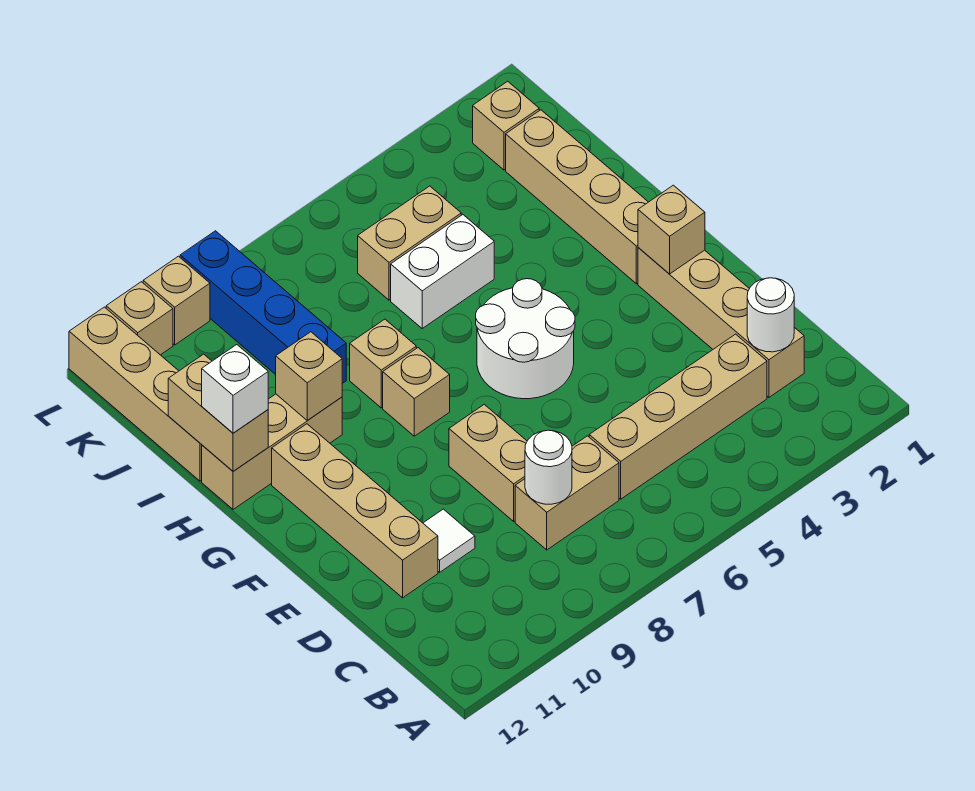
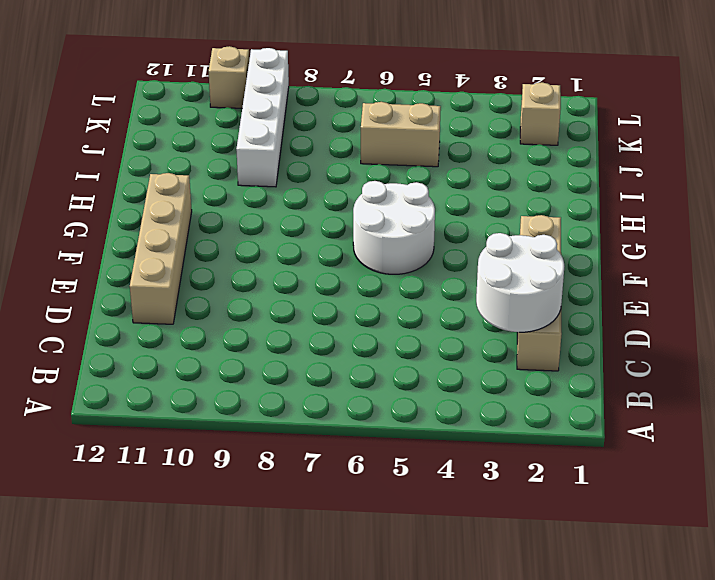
white round brick C2:D3 level 2 -> white round brick C2 level 2
white brick I9:L9 level 1 -> blue brick I9:L9 level 1
none -> tan brick C3:C6 level 1
none -> tan brick C7:C8 level 1
none -> tan brick D8:E8 level 1

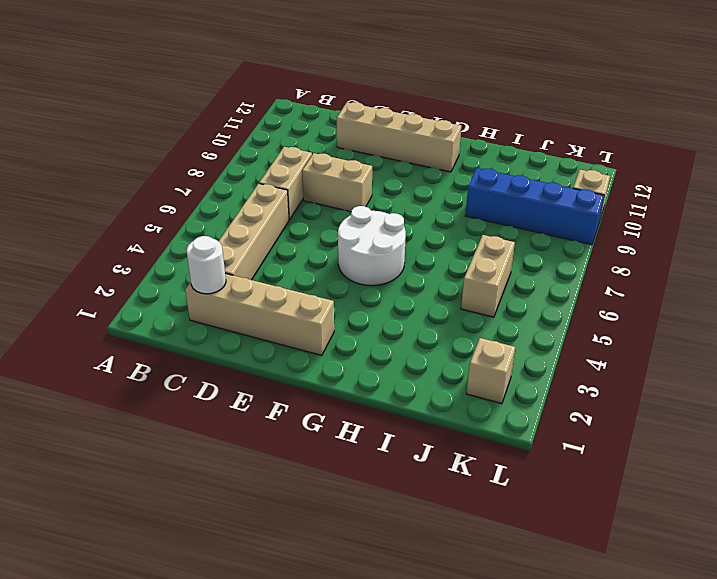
none -> white tile D10 level 1
none -> tan brick G2:J2 level 1
none -> tan brick G8 level 1

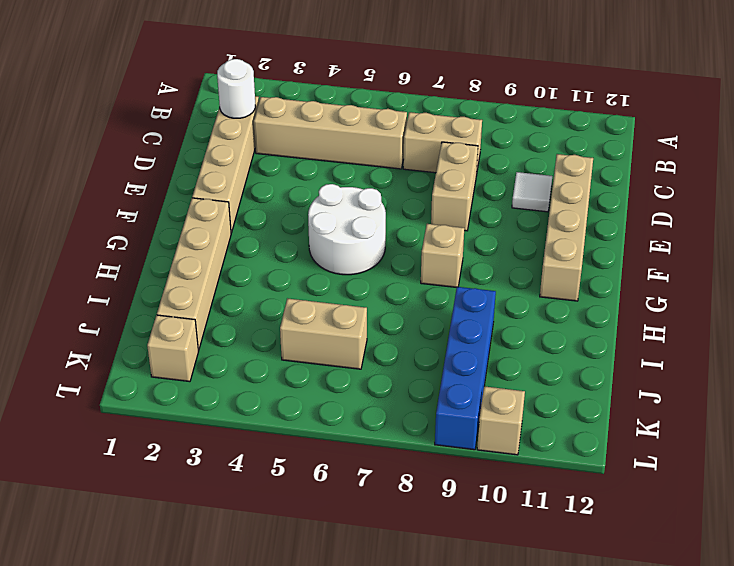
none -> tan brick H8 level 1
none -> tan brick H10:H12 level 1
none -> white brick I5:I6 level 1

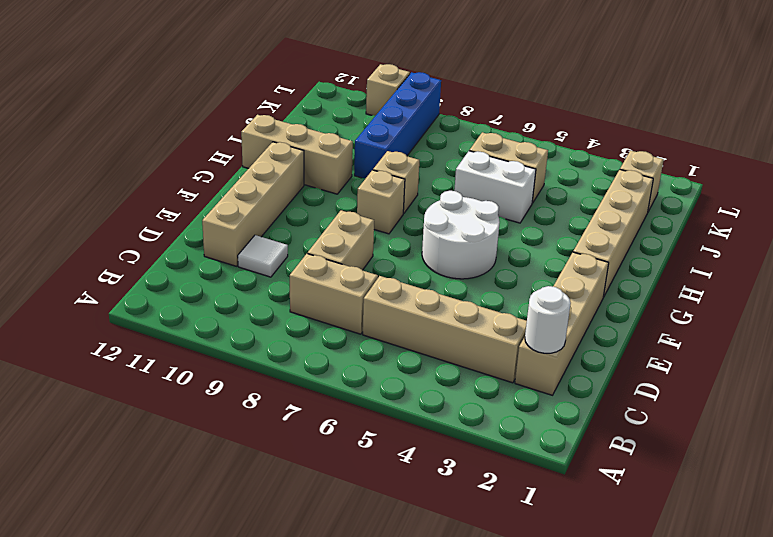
none -> tan brick I12:L12 level 1
none -> tan brick L11 level 1
none -> white round brick C8 level 2

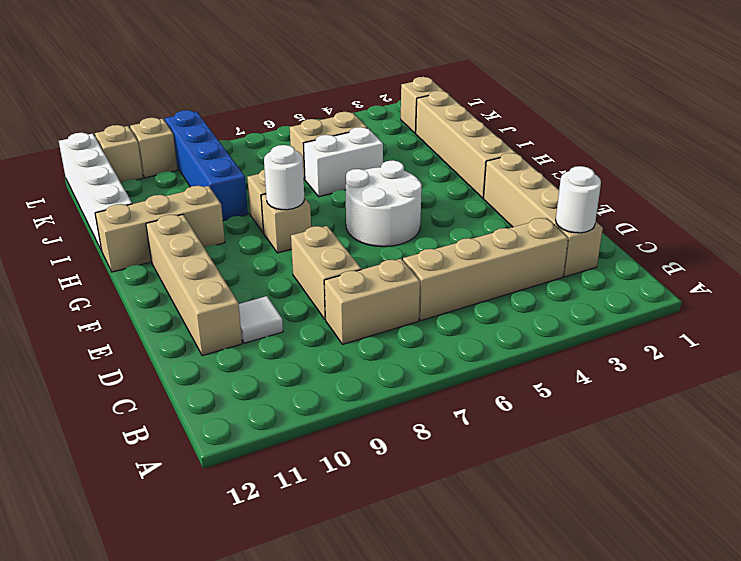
white round brick G8 level 2 -> white round brick C8 level 2
white brick I12:L12 level 1 -> tan brick I12:L12 level 1
none -> tan brick F2 level 2
none -> tan brick H10 level 2
none -> tan brick H12:I12 level 2

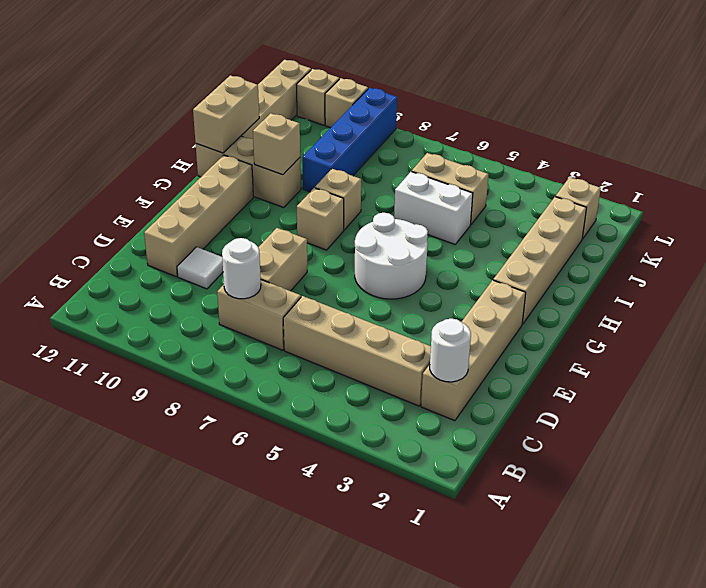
none -> tan brick F2 level 2
none -> white brick H12 level 3

